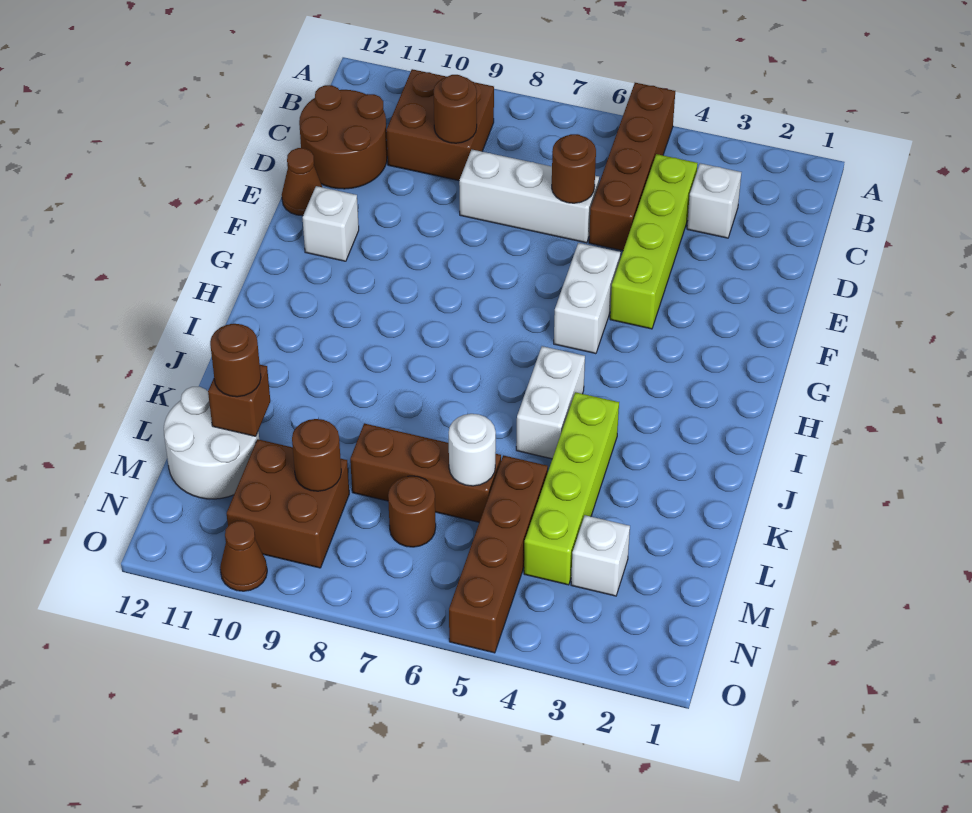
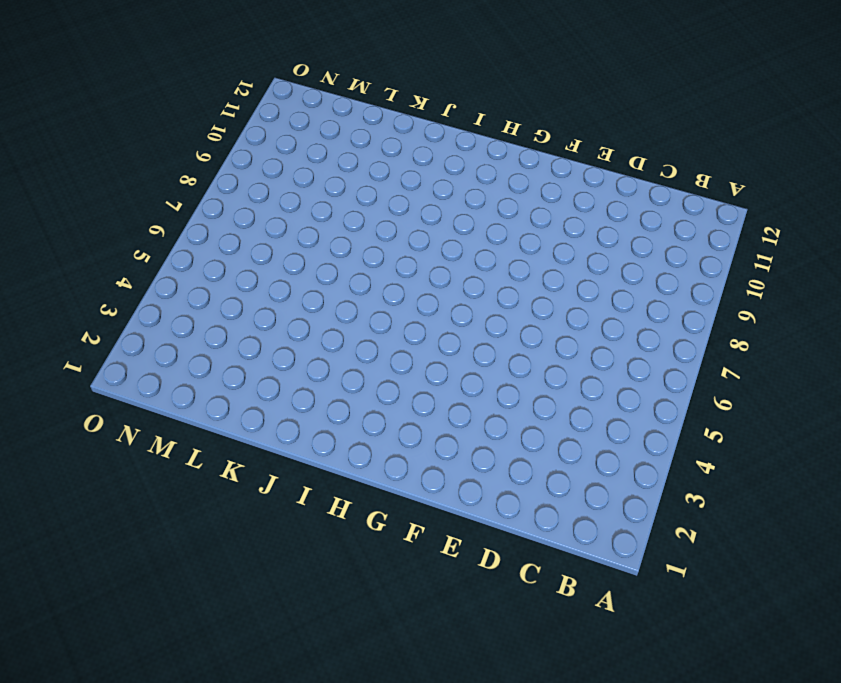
none -> brown brick A5:D5 level 1
none -> brown brick B9:C10 level 1
none -> white brick C3 level 1

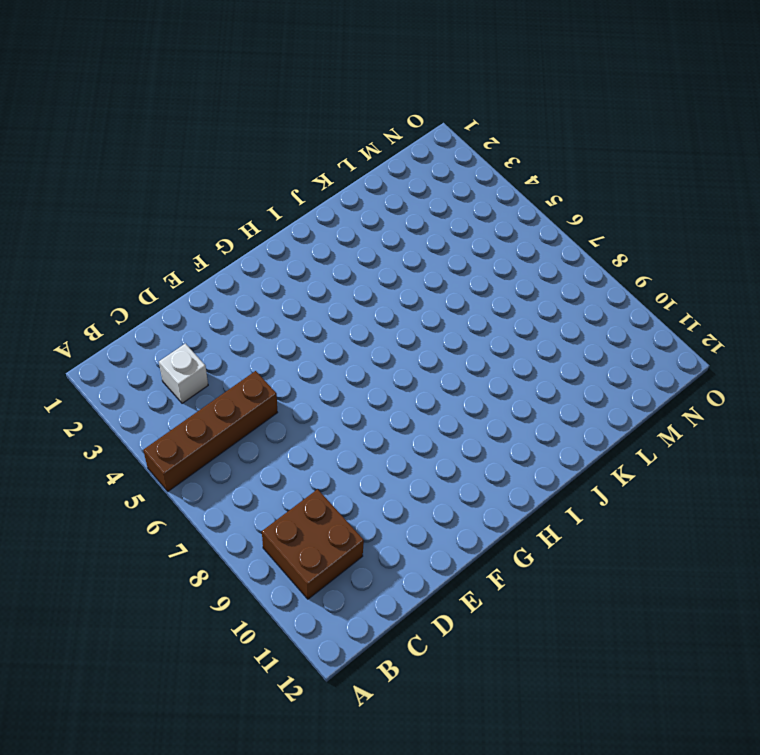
none -> lime brick C4:F4 level 1
none -> brown round brick C11:D12 level 1
none -> white brick D6:D8 level 1

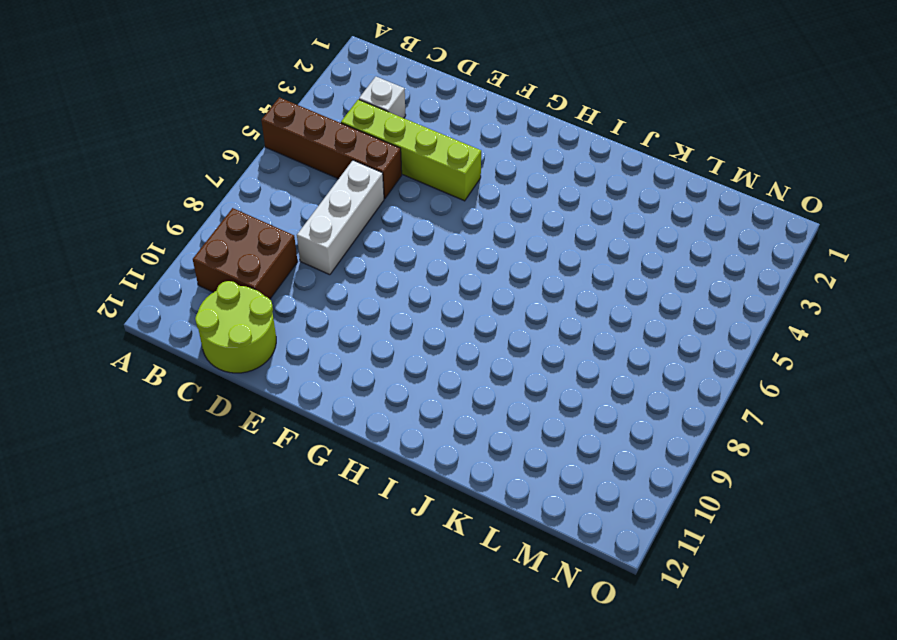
lime round brick C11:D12 level 1 -> brown round brick C11:D12 level 1
none -> brown cone E12 level 1
none -> white brick F5:G5 level 1
none -> white brick F11 level 1

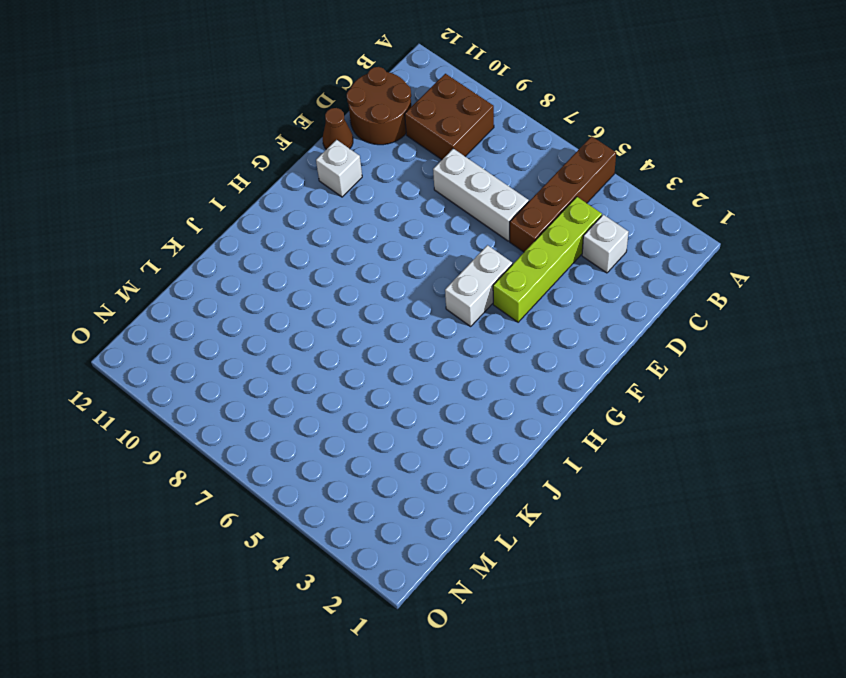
none -> white brick I5:J5 level 1
none -> lime brick J4:M4 level 1
none -> brown brick L5:O5 level 1

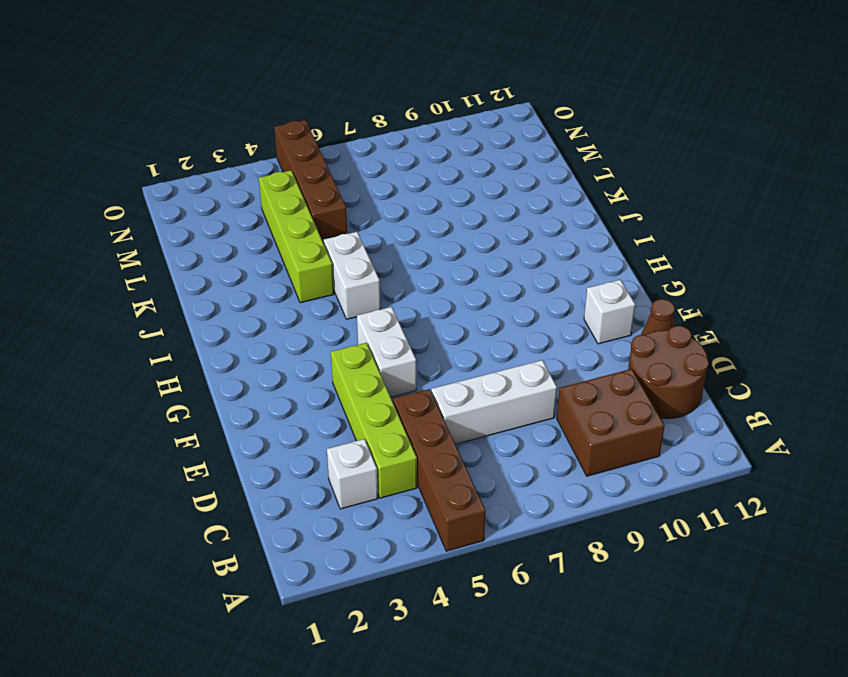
none -> brown brick L6:L8 level 1
none -> white round brick L11:M12 level 1
none -> white brick M3 level 1

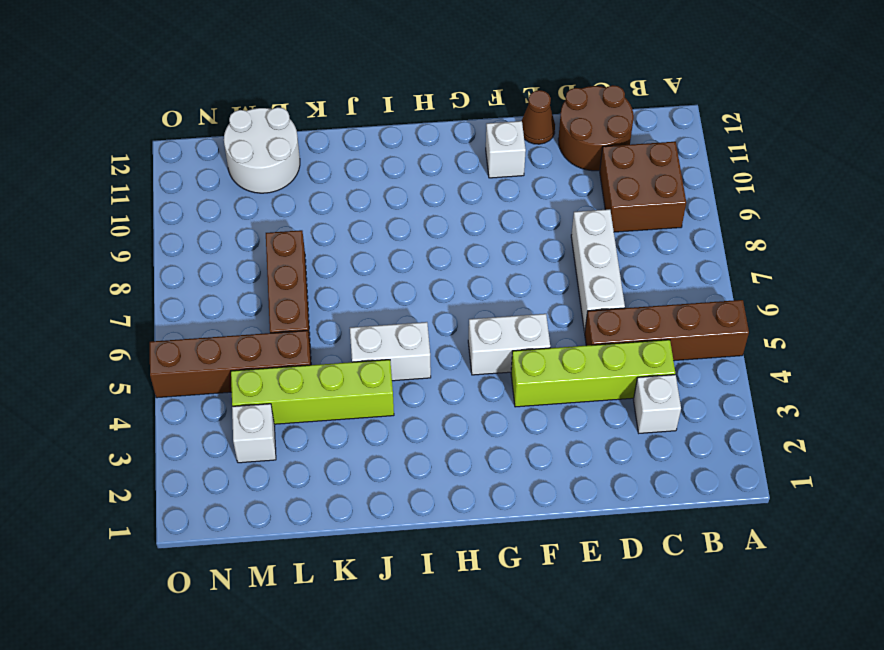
none -> brown round brick M7 level 1
none -> brown brick M9:N10 level 1
none -> brown cone O10 level 1

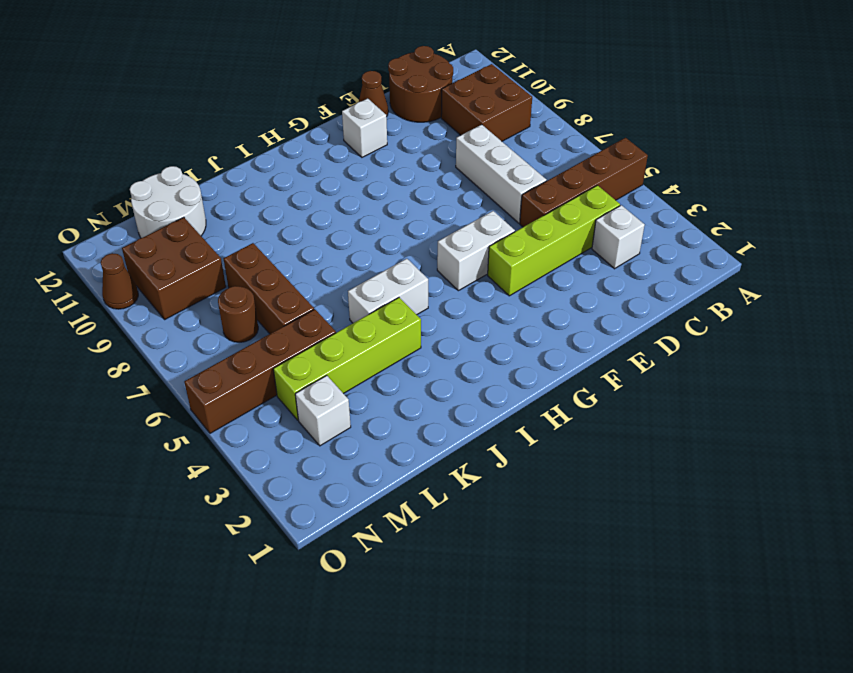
none -> brown round brick C9 level 2
none -> brown round brick D6 level 2
none -> white round brick L6 level 2

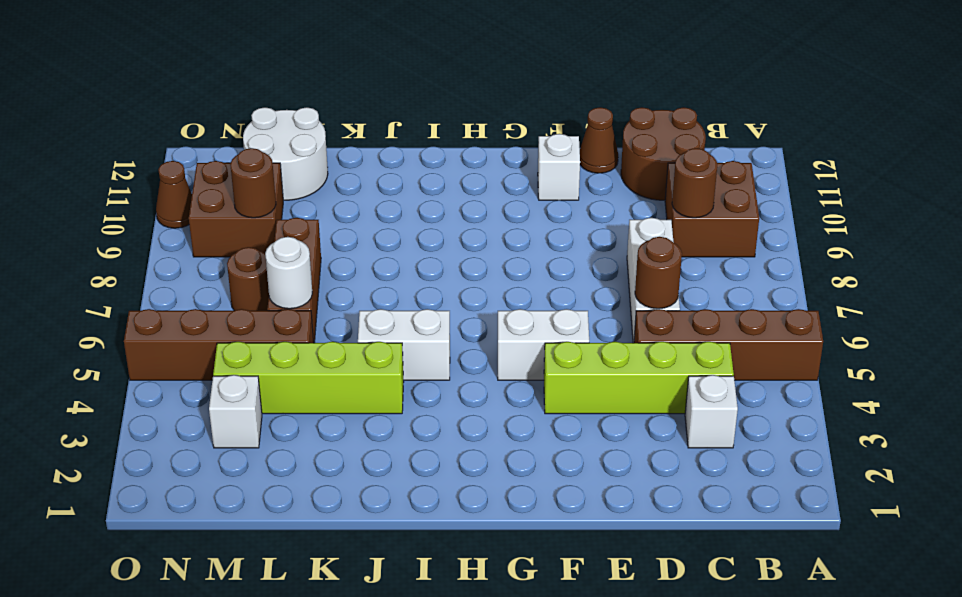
none -> brown brick L11 level 2
none -> brown round brick L11 level 3

